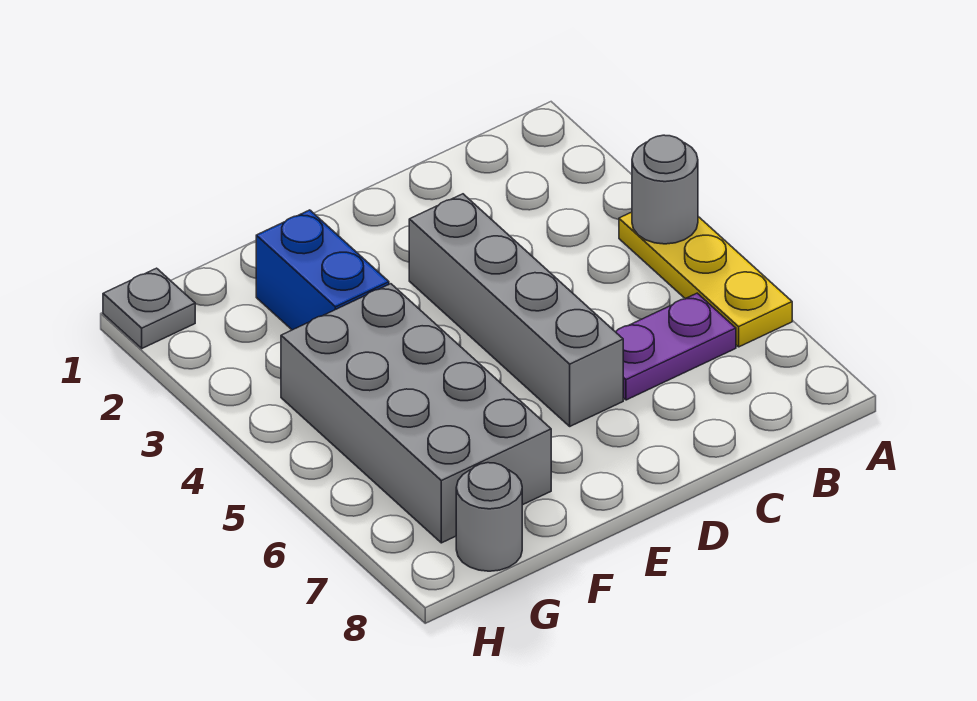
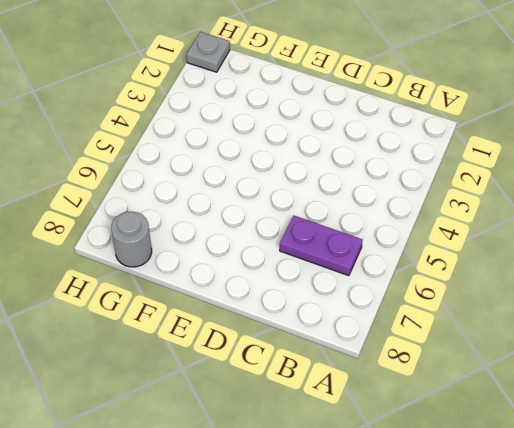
none -> yellow plate A4:A6 level 1
none -> grey brick D3:D6 level 1

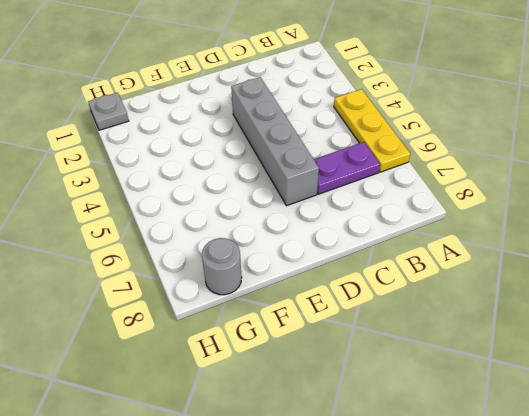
none -> blue brick F2:F3 level 1
none -> grey brick F4:G7 level 1

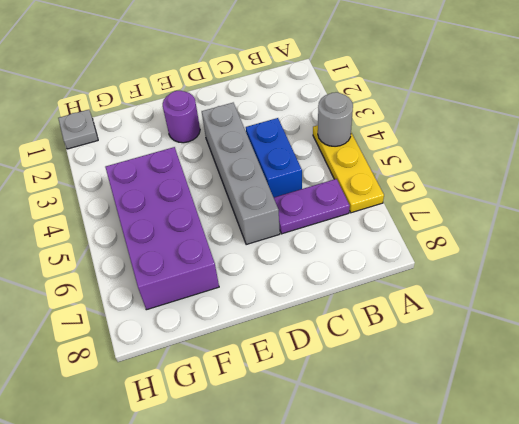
blue brick C4:C5 level 1 -> blue brick F2:F3 level 1
purple round brick E2 level 1 -> none
purple brick F4:G7 level 1 -> grey brick F4:G7 level 1
none -> grey round brick G8 level 1

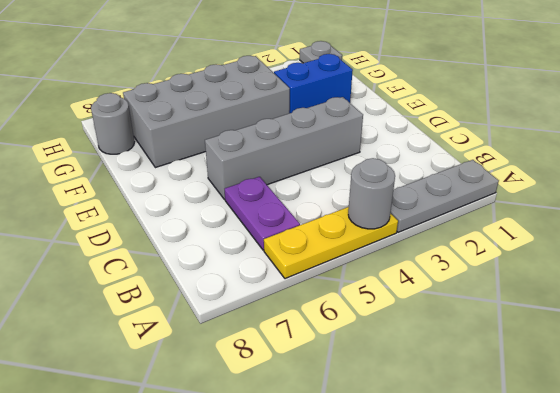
grey plate A1:A3 level 1 -> none

